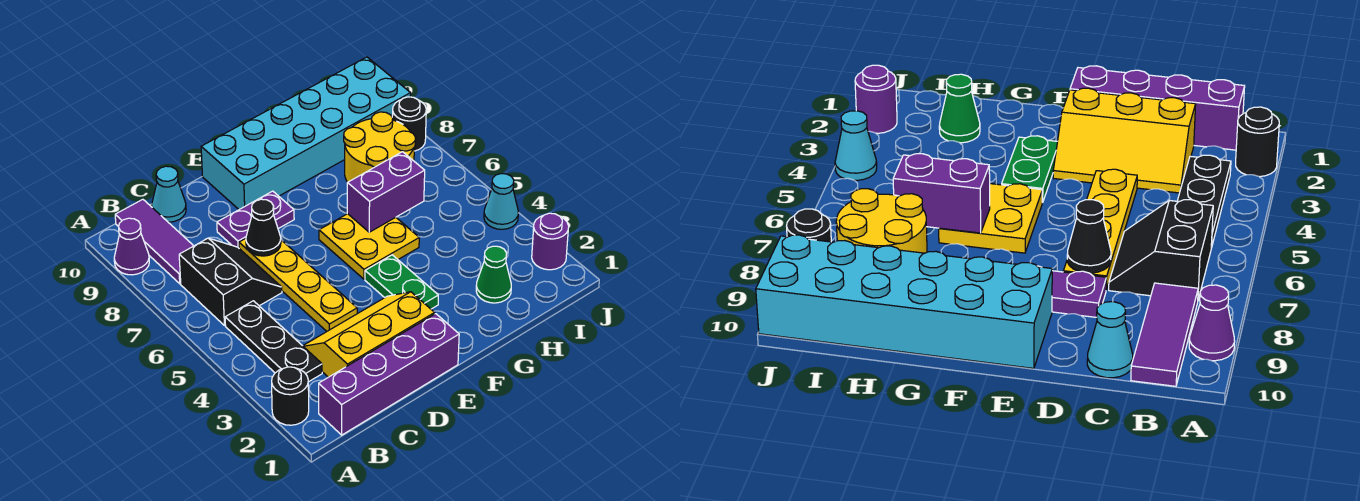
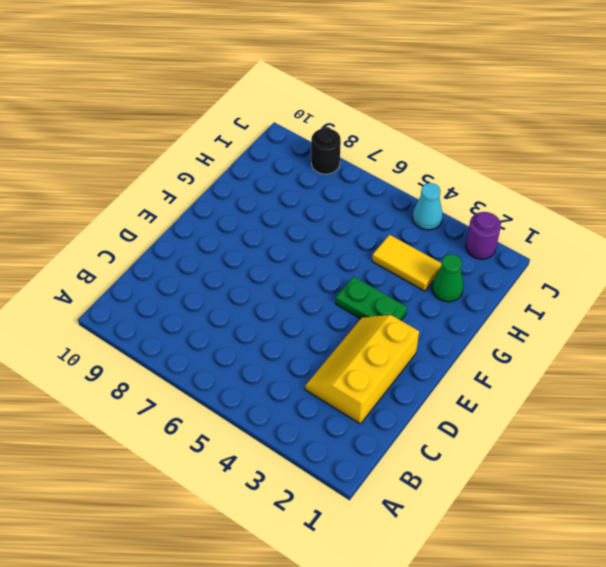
yellow tile H3:H4 level 1 -> none
none -> black round brick A2 level 1
none -> purple cone A9 level 1
none -> purple brick B1:E1 level 1

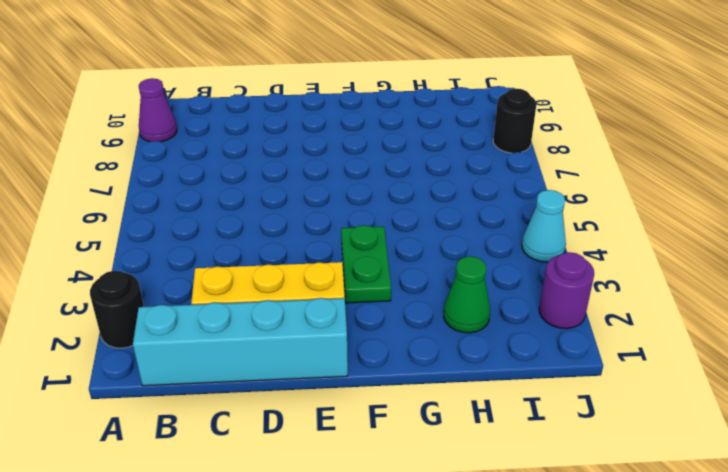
cyan brick B1:E1 level 1 -> purple brick B1:E1 level 1
none -> black plate B3:B5 level 1
none -> black slope B6:C7 level 1 top B
none -> purple tile B8:B10 level 1

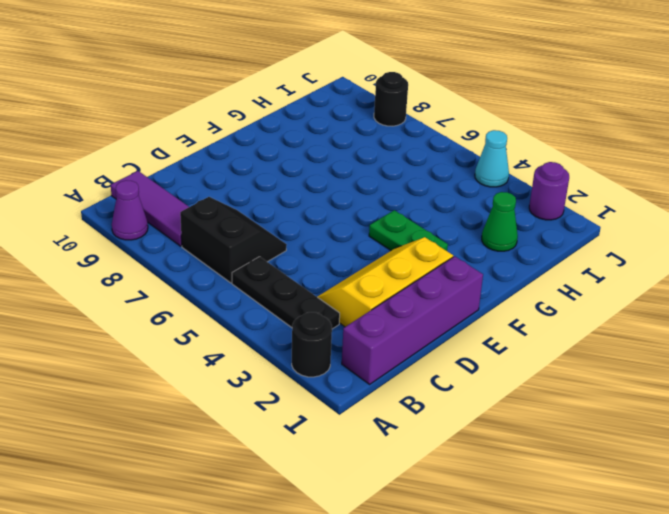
none -> cyan cone C10 level 1
none -> yellow plate D4:D7 level 1
none -> purple plate D8:E8 level 1

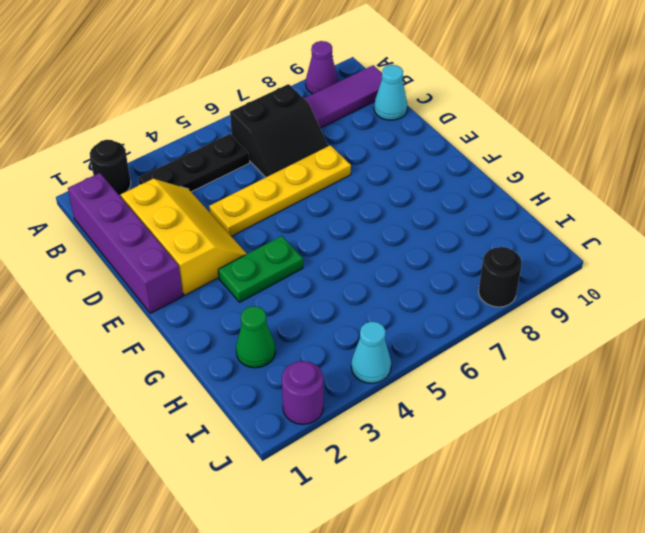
none -> purple plate D8:E8 level 1
none -> cyan brick E9:J10 level 1
none -> yellow plate F5:G6 level 1

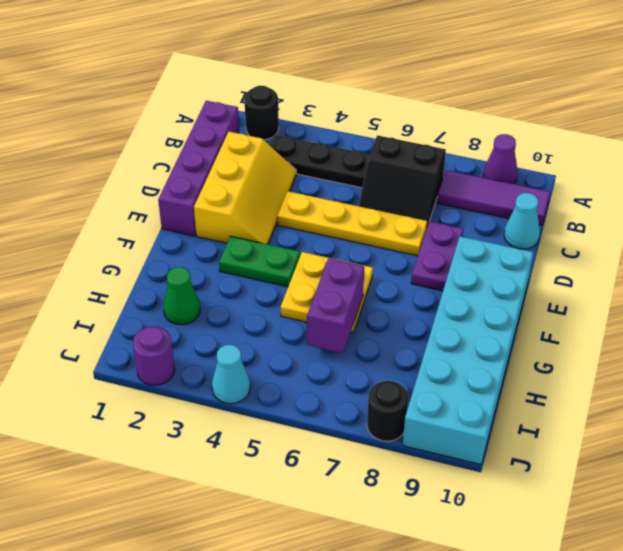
none -> yellow round brick H7:I8 level 1
none -> black cone D7 level 2

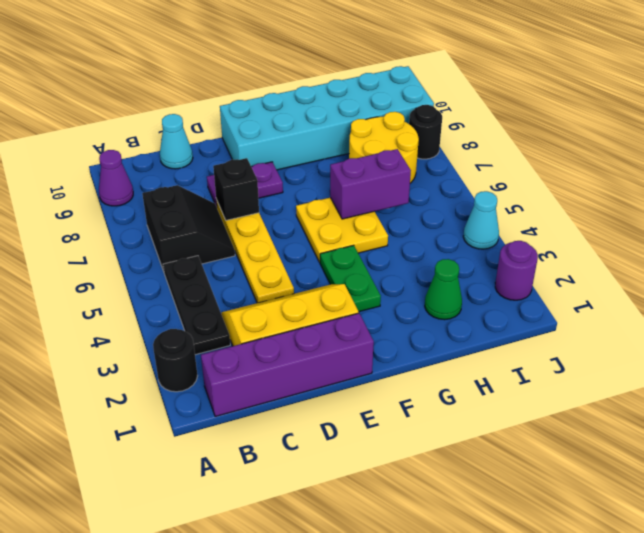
black brick D7 level 2 -> black cone D7 level 2
none -> purple tile B8:B10 level 1

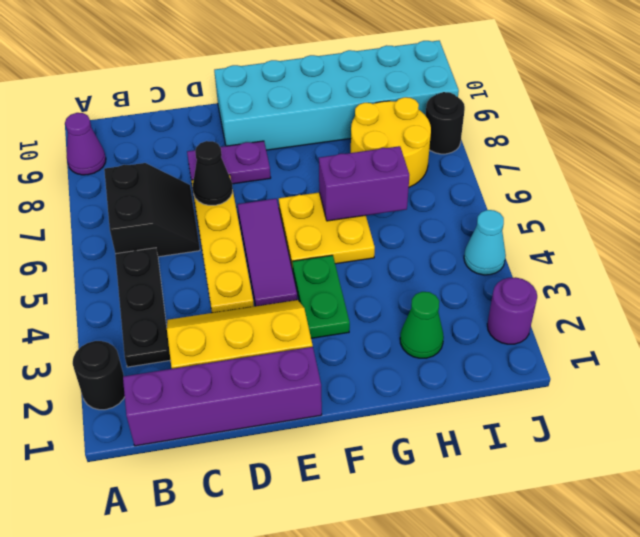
purple tile E4:E6 level 1 -> purple tile B8:B10 level 1
none -> cyan cone C10 level 1

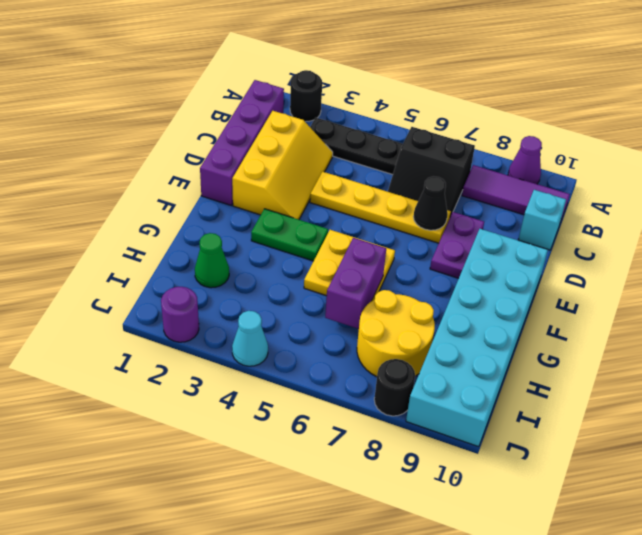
cyan brick C10 level 1 -> cyan cone C10 level 1

